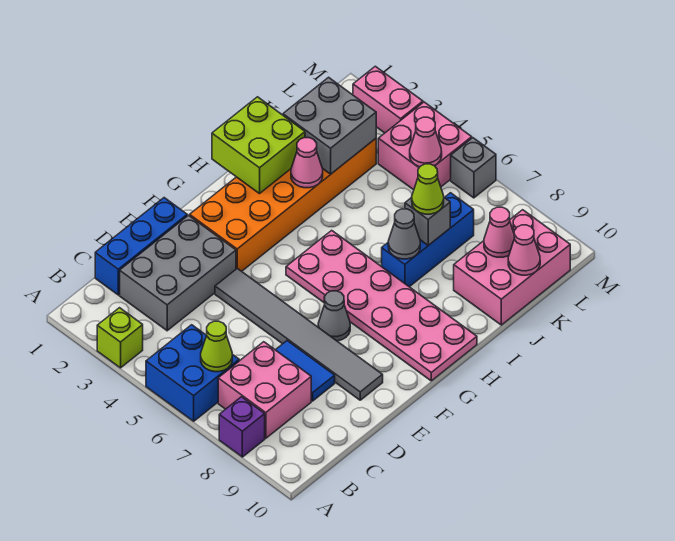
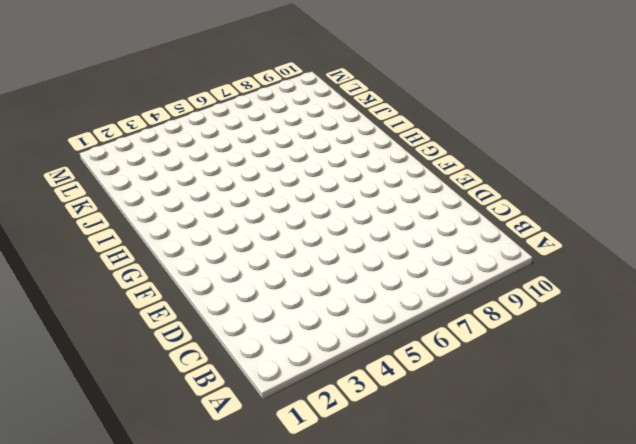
none -> lime brick A3 level 1
none -> blue brick A5:B6 level 1
none -> purple brick A8 level 1

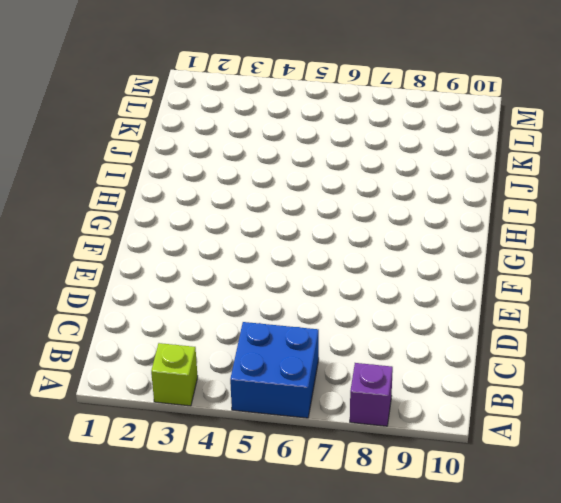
none -> pink brick B7:C8 level 1
none -> blue brick C1:E1 level 1
none -> grey brick C2:E3 level 1

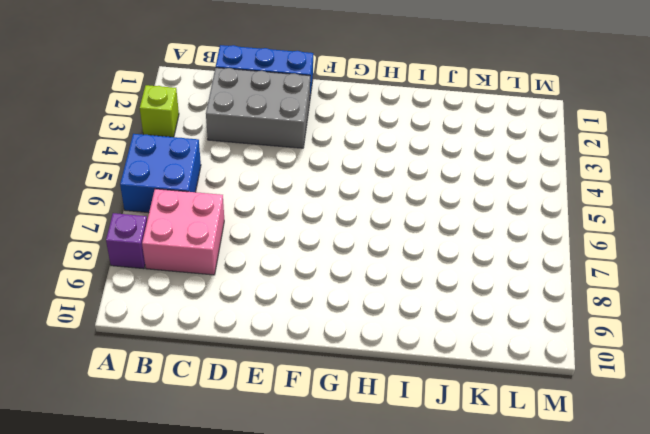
none -> blue tile D7:D8 level 1
none -> grey tile E4:E9 level 1
none -> orange brick F2:K3 level 1

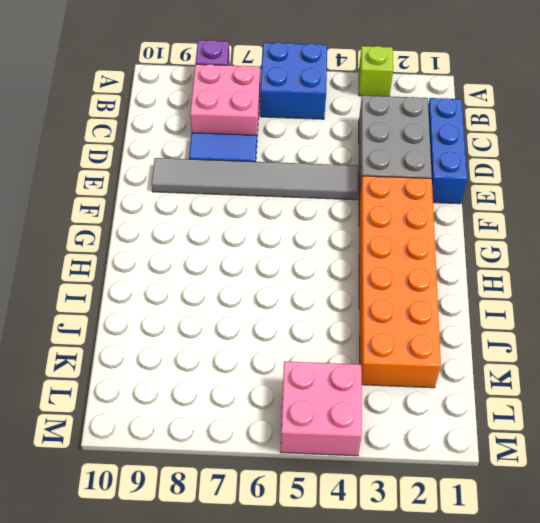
none -> grey cone F7 level 1
none -> pink plate G5:H10 level 1
none -> blue brick I7:K7 level 1

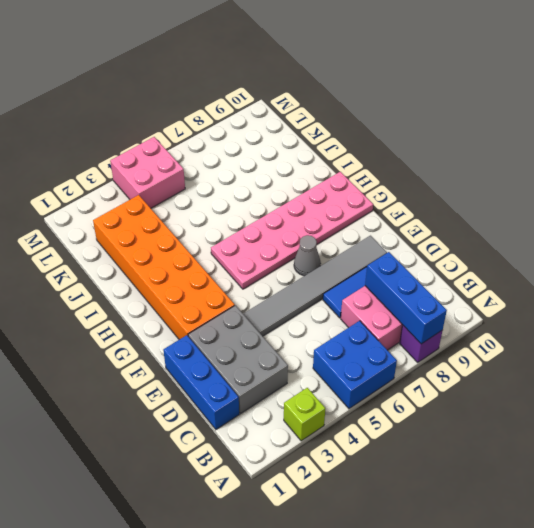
blue brick A8:C8 level 2 -> blue brick I7:K7 level 1
none -> pink brick J9:L10 level 1
none -> pink brick M2:M3 level 1
none -> grey brick M6 level 1

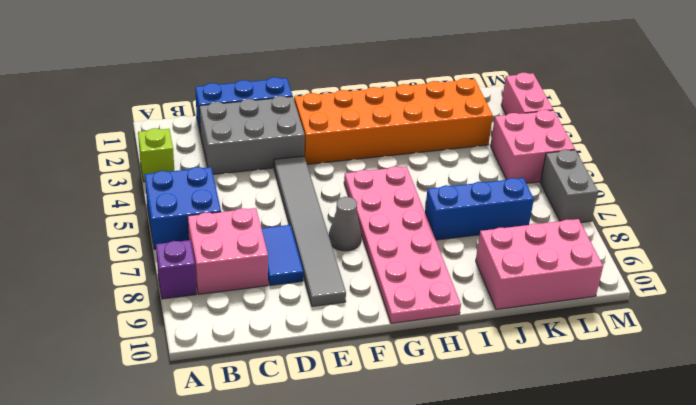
grey brick M6:M7 level 1 -> grey brick M6 level 1
none -> lime cone B6 level 2
none -> lime brick H1:I2 level 2
none -> pink cone I3 level 2

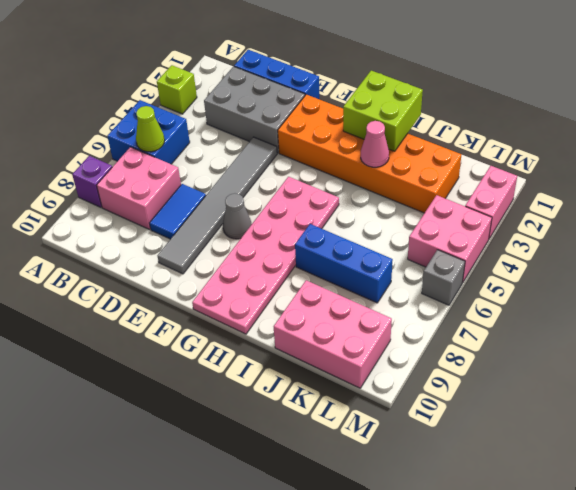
none -> grey cone I7 level 2
none -> grey brick J2:K3 level 2
none -> grey brick J7 level 2

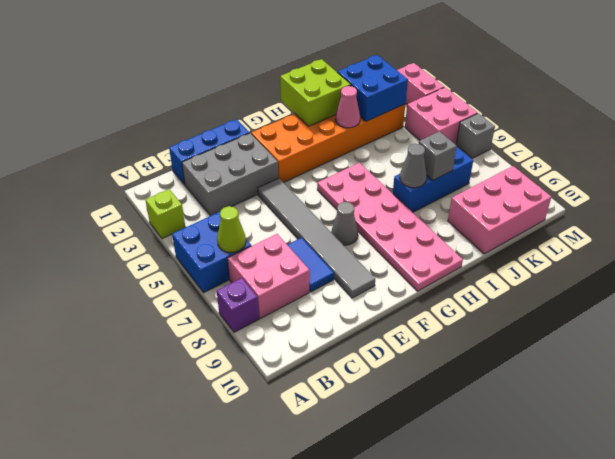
blue brick J2:K3 level 2 -> grey brick J2:K3 level 2
none -> pink cone K9 level 2
none -> pink cone K10 level 2
none -> pink cone L5 level 2

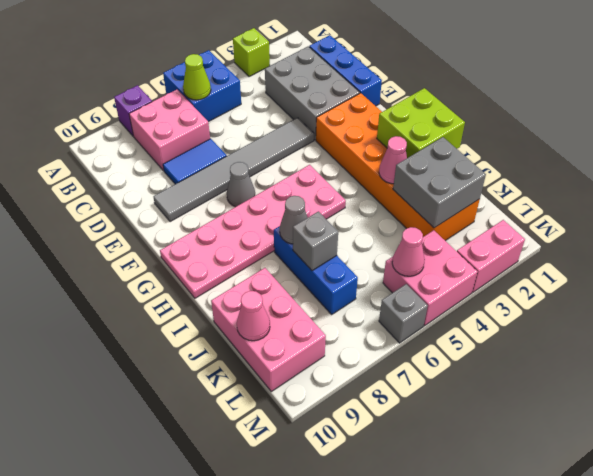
none -> pink cone K9 level 2
none -> lime cone J7 level 3

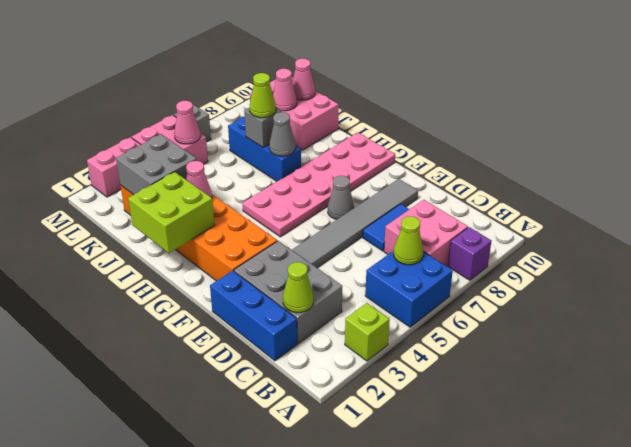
lime cone C2 level 2 -> none

